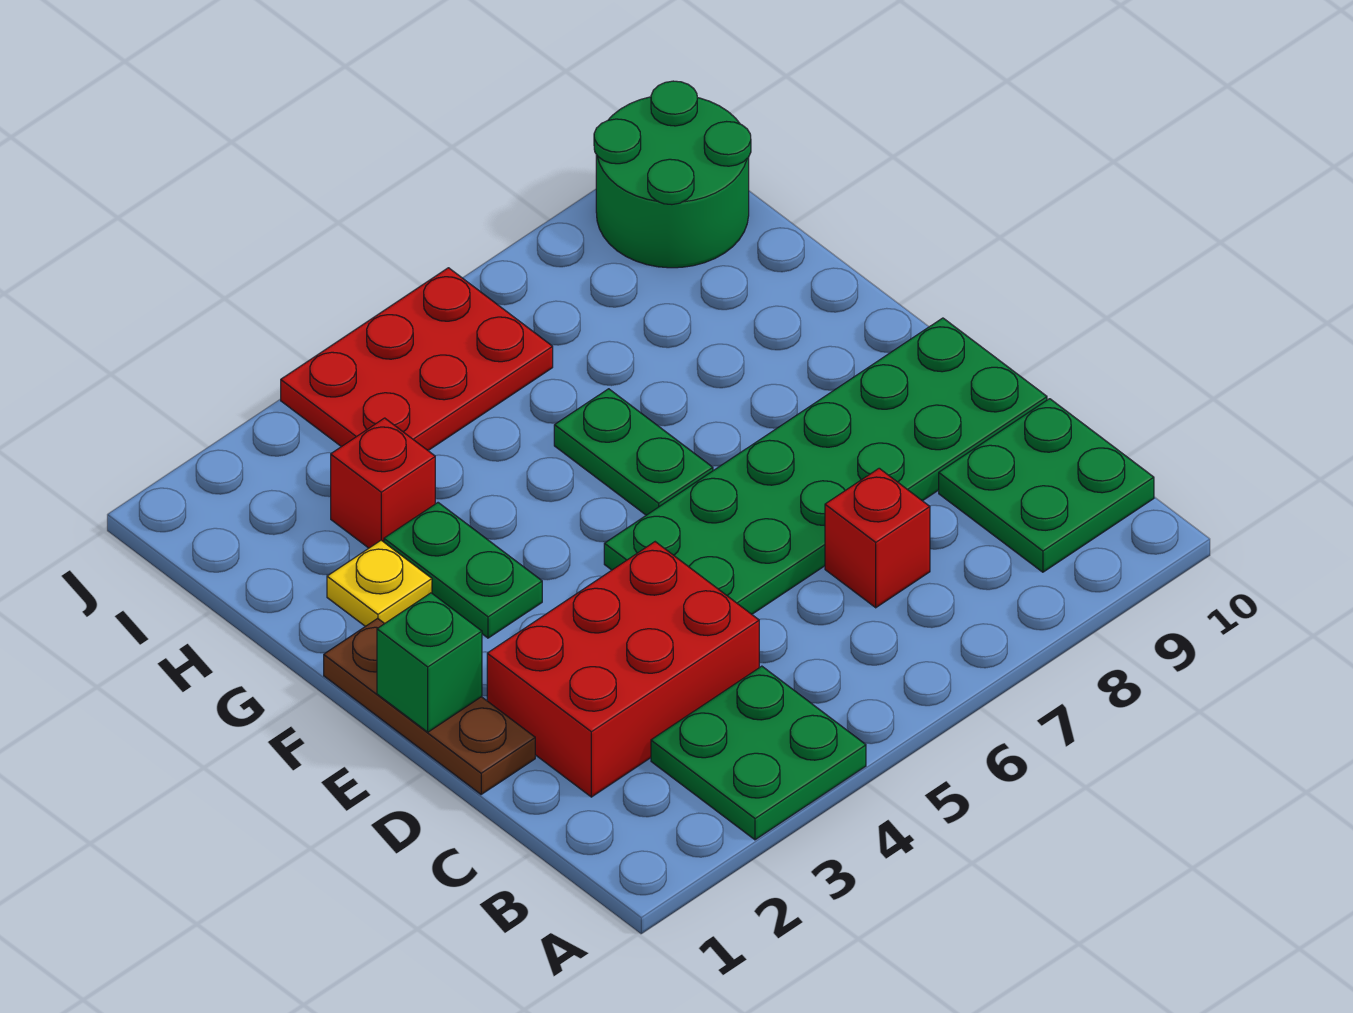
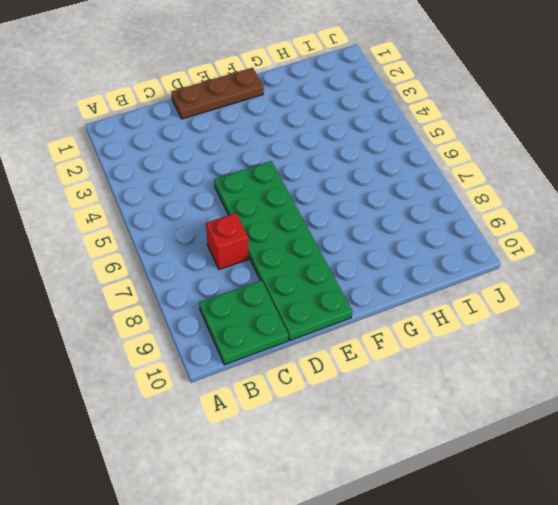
none -> green plate A3:B4 level 1
none -> red brick C2:D4 level 1
none -> green plate F3:G3 level 1

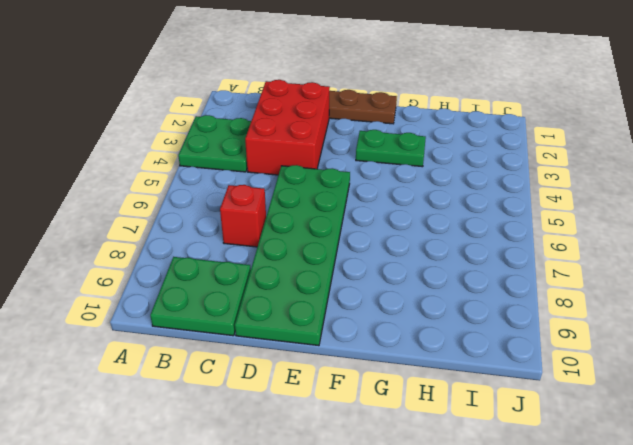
none -> green plate F6:G6 level 1
none -> yellow plate G2 level 1
none -> red brick H3 level 1

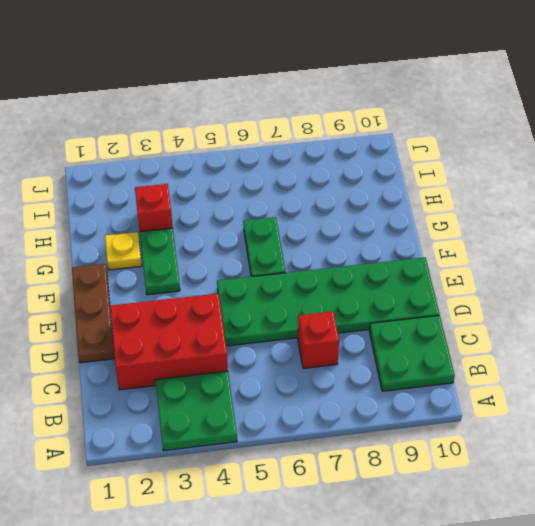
none -> red plate I4:J6 level 1
none -> green round brick I9:J10 level 1
none -> green brick E1 level 2

